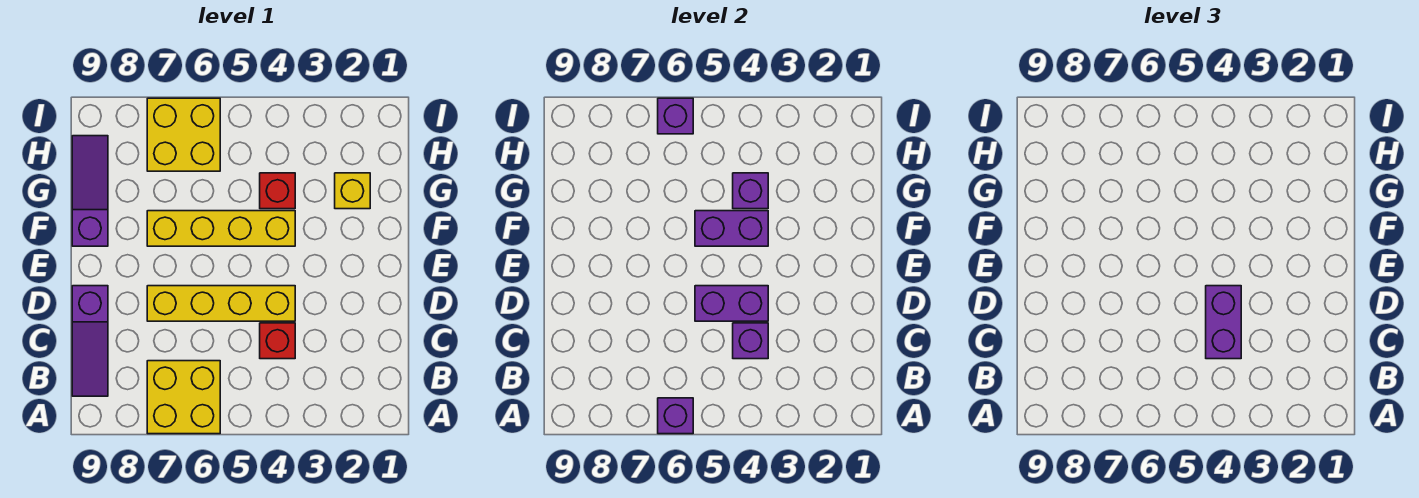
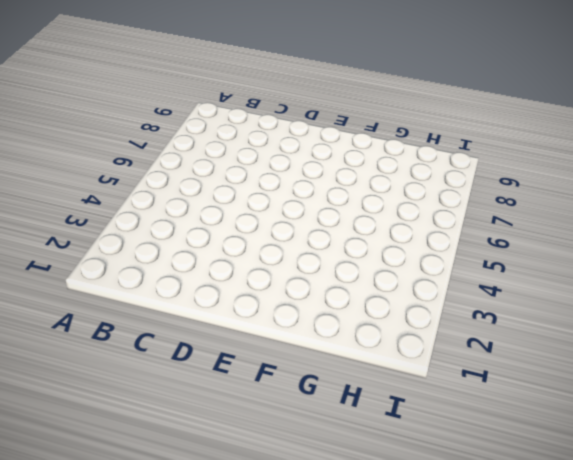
none -> yellow brick A6:B7 level 1
none -> purple slope B9:D9 level 1 top D
none -> red brick C4 level 1

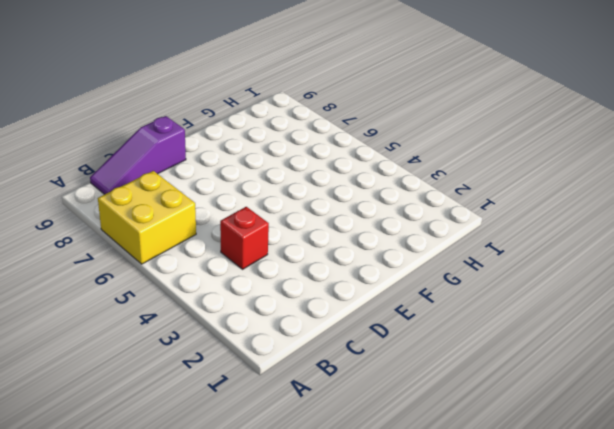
none -> yellow brick D4:D7 level 1
none -> yellow brick F4:F7 level 1
none -> purple slope F9:H9 level 1 top F

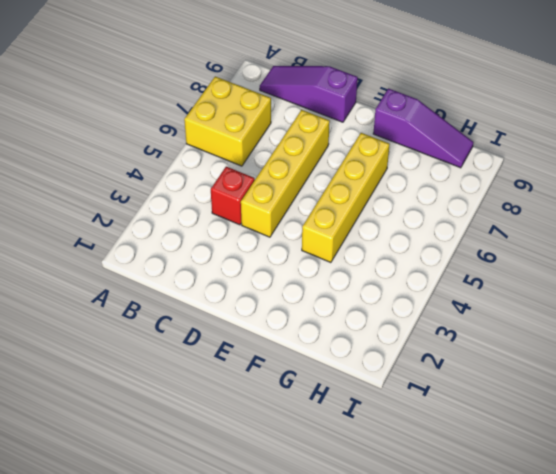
none -> yellow brick G2 level 1
none -> red brick G4 level 1
none -> yellow brick H6:I7 level 1

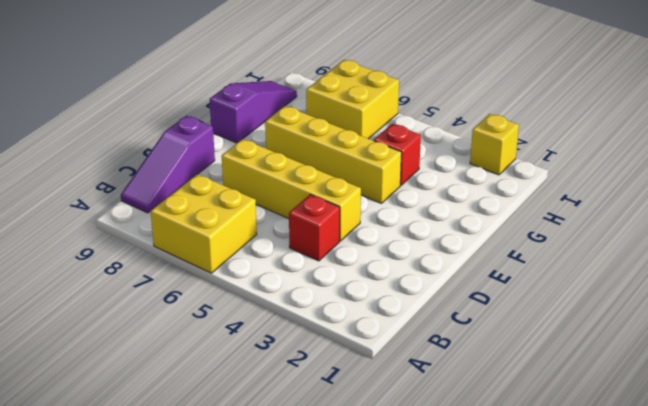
yellow brick I2 level 1 -> yellow brick G2 level 1
none -> purple brick A6 level 2
none -> purple brick C4 level 2
none -> purple brick D4:D5 level 2

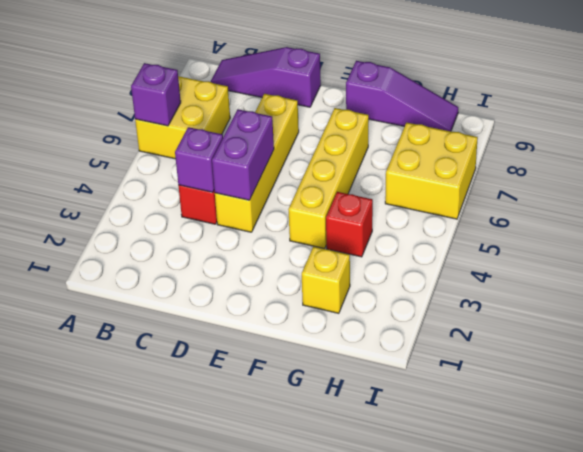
none -> purple brick F4:F5 level 2
none -> purple brick G4 level 2
none -> purple brick I6 level 2

